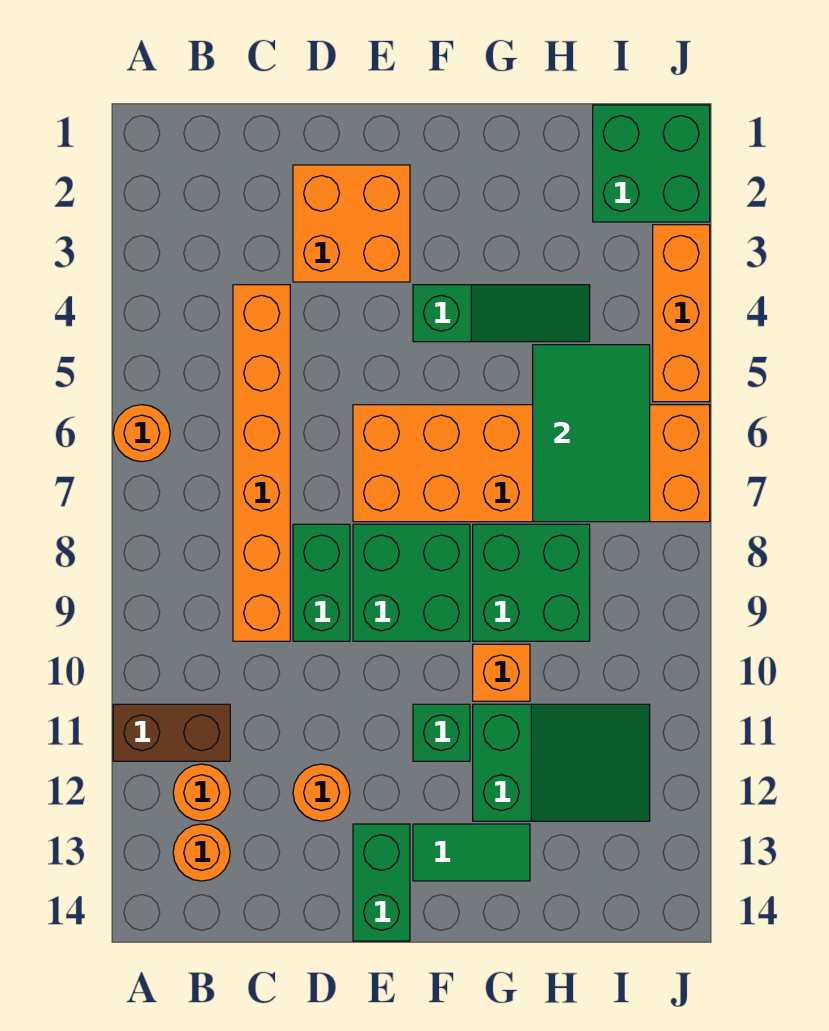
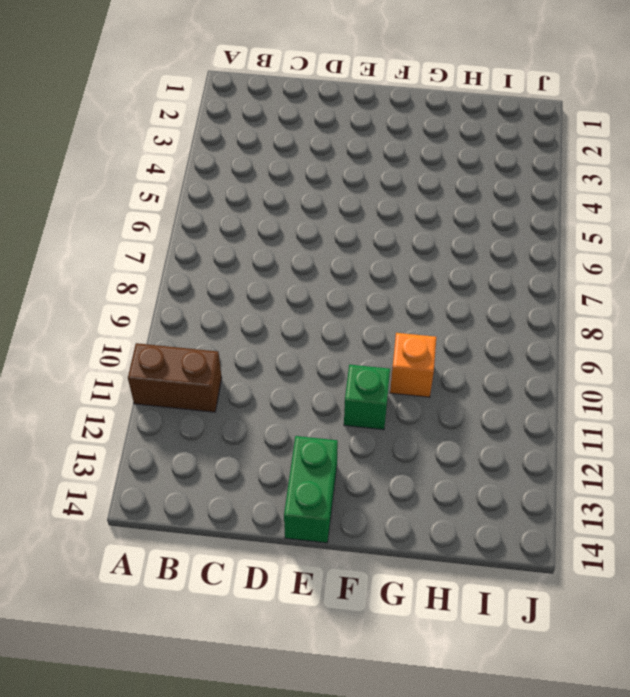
none -> orange round brick A6 level 1
none -> orange round brick B12 level 1
none -> orange round brick B13 level 1

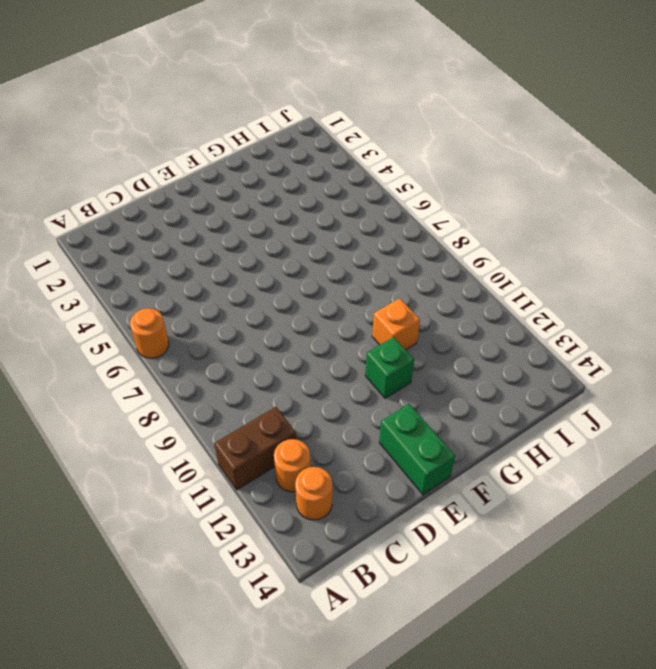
none -> orange brick C4:C9 level 1
none -> orange brick D2:E3 level 1
none -> green brick D8:D9 level 1

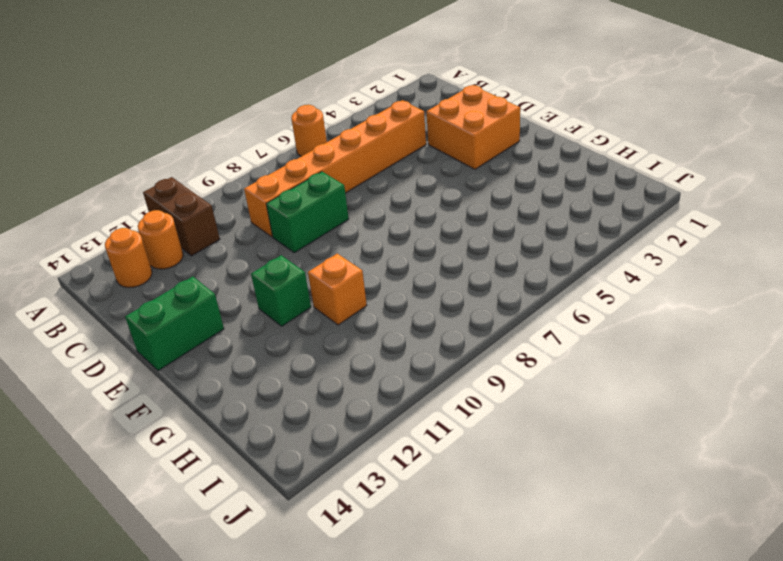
none -> orange round brick D12 level 1
none -> orange brick E6:J7 level 1
none -> green brick E8:F9 level 1

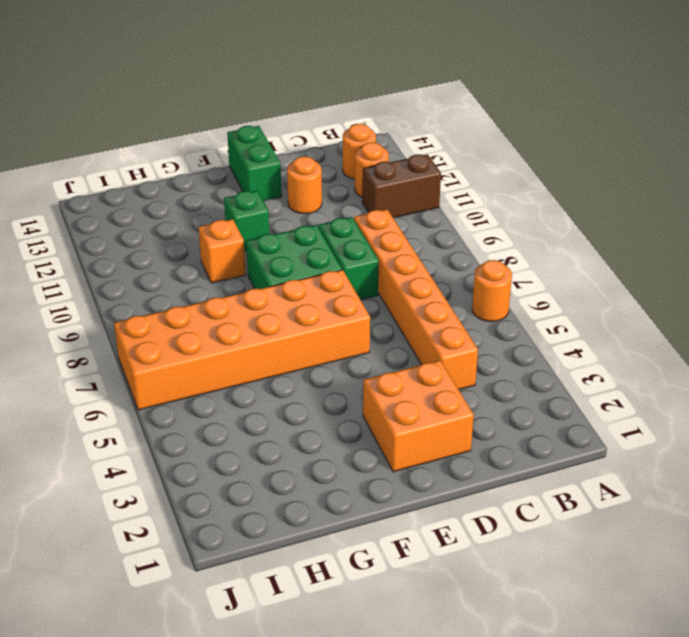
none -> green slope F4:H4 level 1 top F
none -> green tile F13:G13 level 1
none -> green brick G8:H9 level 1

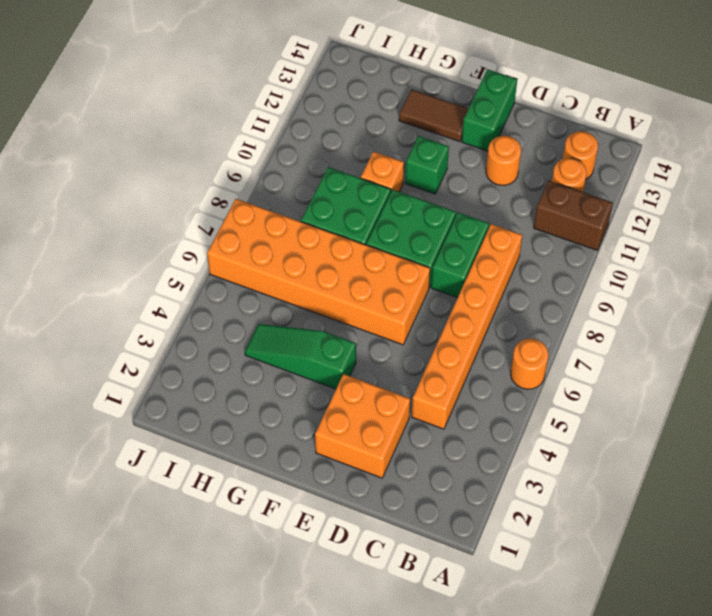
brown tile F13:G13 level 1 -> green tile F13:G13 level 1
none -> green slope G11:I12 level 1 top G
none -> green brick I1:J2 level 1
none -> orange brick J3:J5 level 1

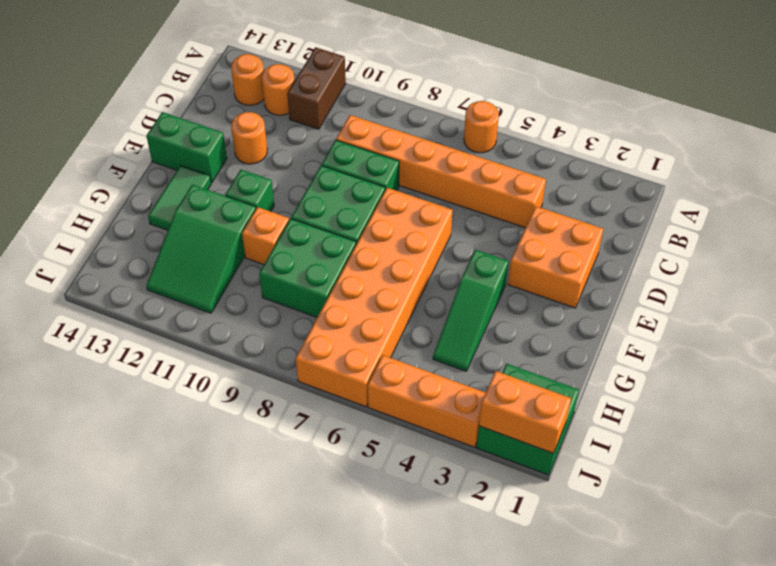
orange brick J1:J2 level 2 -> none
none -> green tile H5:I7 level 2

